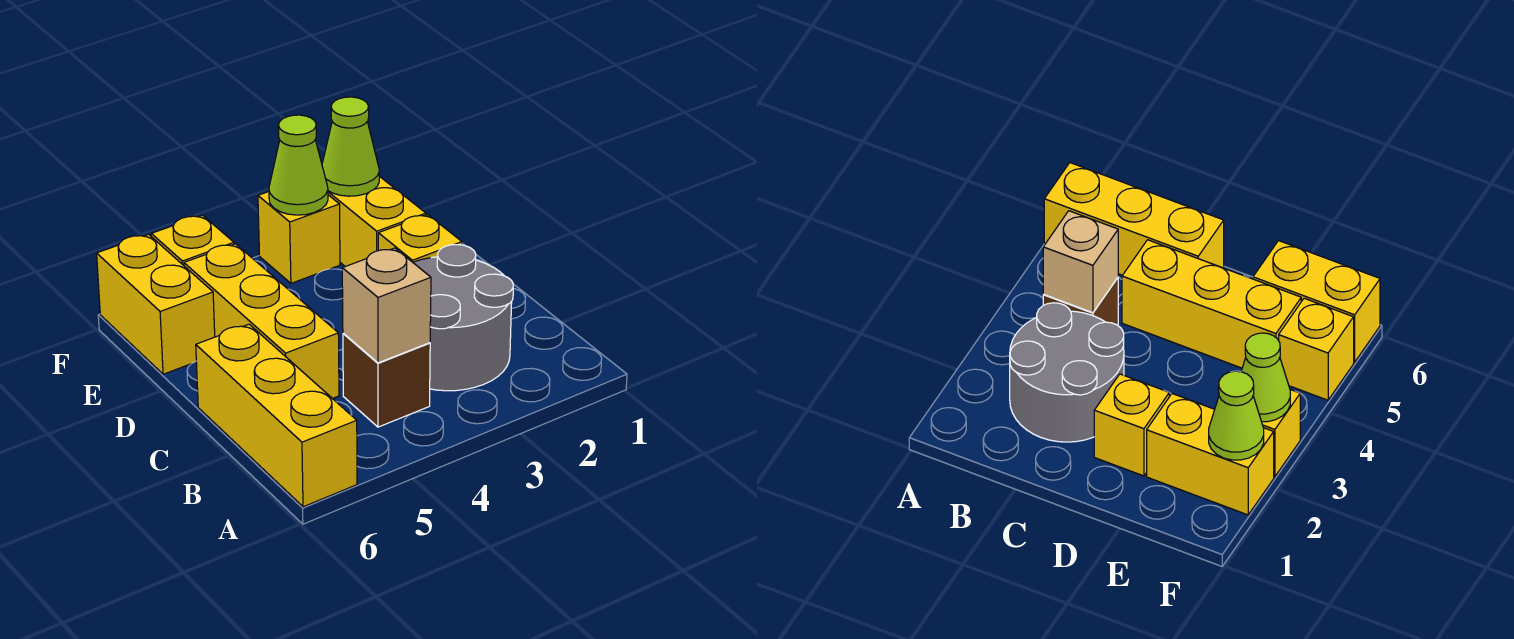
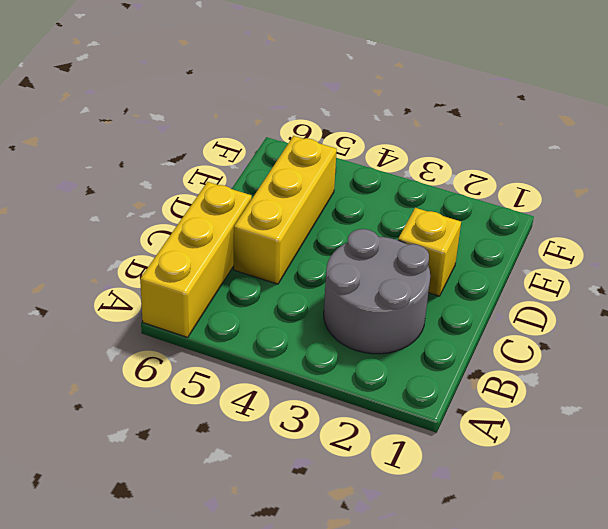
none -> brown brick B4 level 1
none -> yellow brick E2:F2 level 1
none -> yellow brick E6:F6 level 1

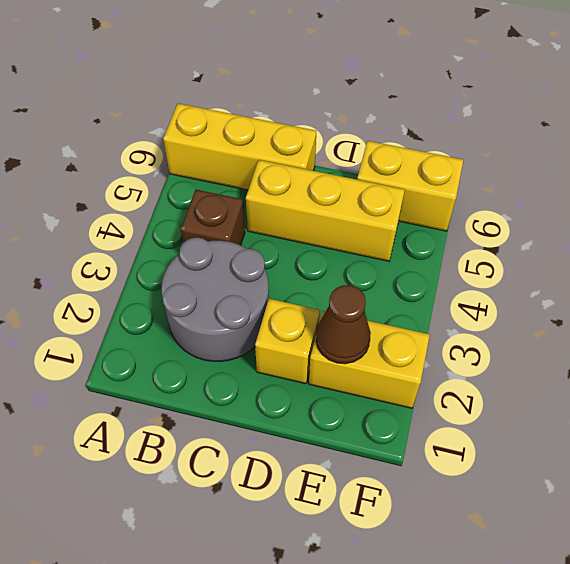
brown cone E2 level 2 -> none
none -> yellow brick F3 level 1
none -> yellow brick F5 level 1
none -> tan brick B4 level 2

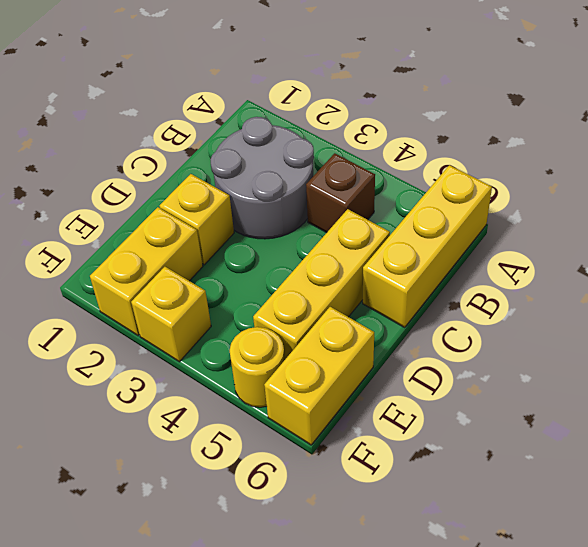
yellow round brick F5 level 1 -> yellow brick F5 level 1
none -> tan brick B4 level 2
none -> lime cone F2 level 2
none -> lime cone F3 level 2

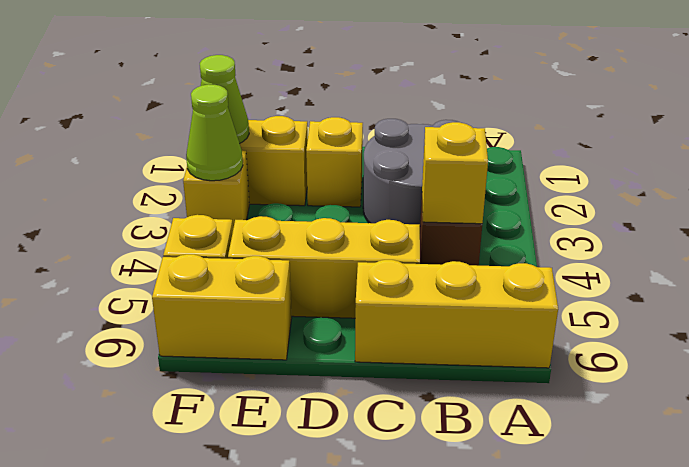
yellow brick B4 level 2 -> tan brick B4 level 2

